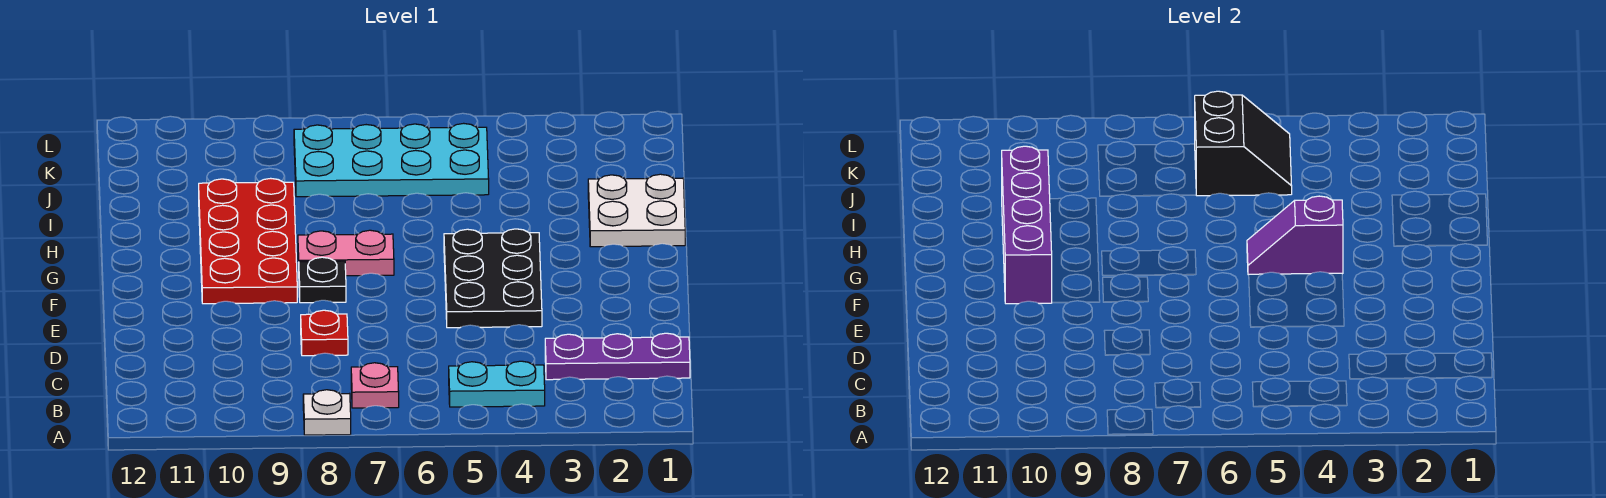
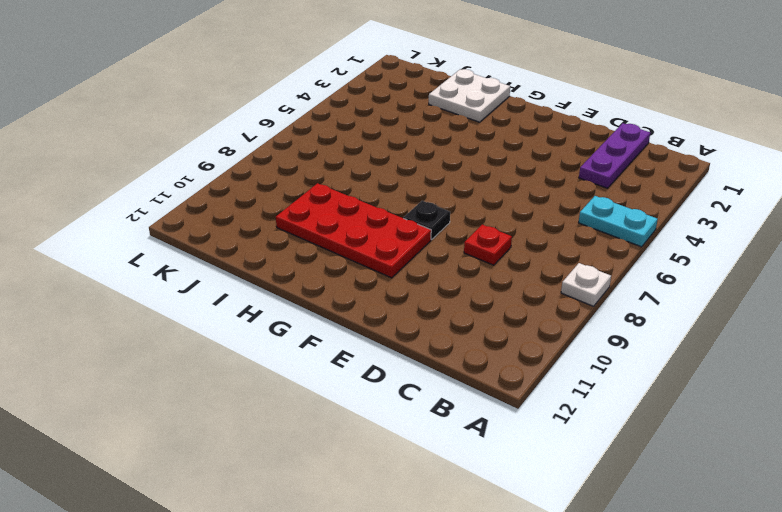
cyan plate A5:B5 level 1 -> cyan plate B4:B5 level 1
none -> pink plate B7 level 1
none -> black plate E4:G5 level 1
none -> pink plate G7:G8 level 1

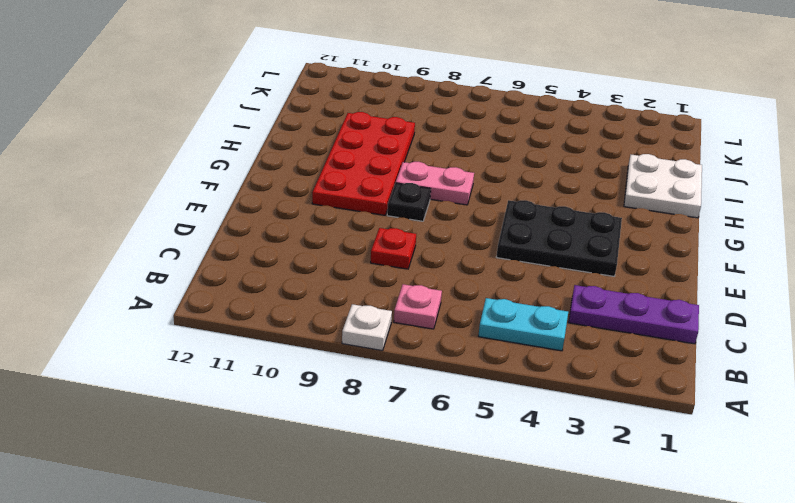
black plate E3:F5 level 1 -> black plate E4:G5 level 1
none -> cyan plate J5:K8 level 1
none -> purple brick F10:I10 level 2
none -> purple slope G4:G5 level 2 top 4

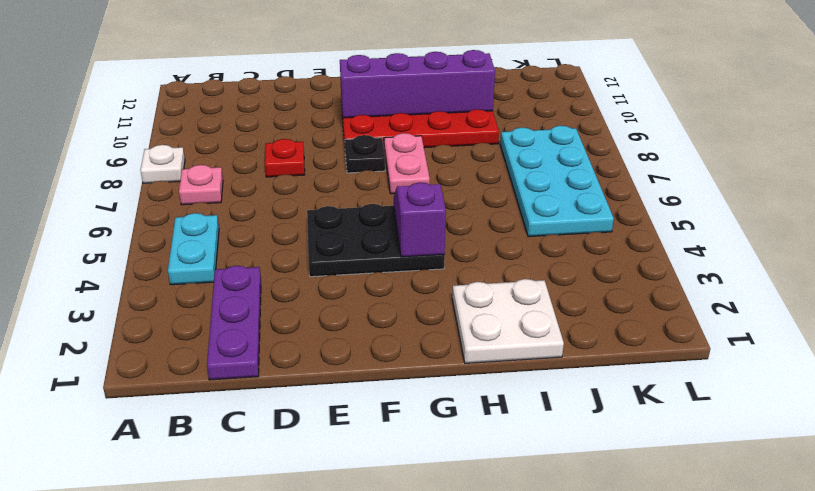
none -> black slope J5:K6 level 2 top 6

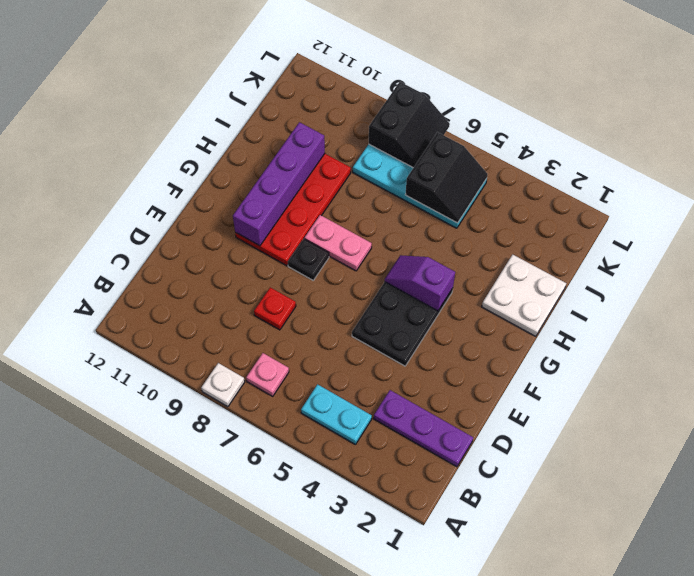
black slope K7:L8 level 2 top 8 -> none

